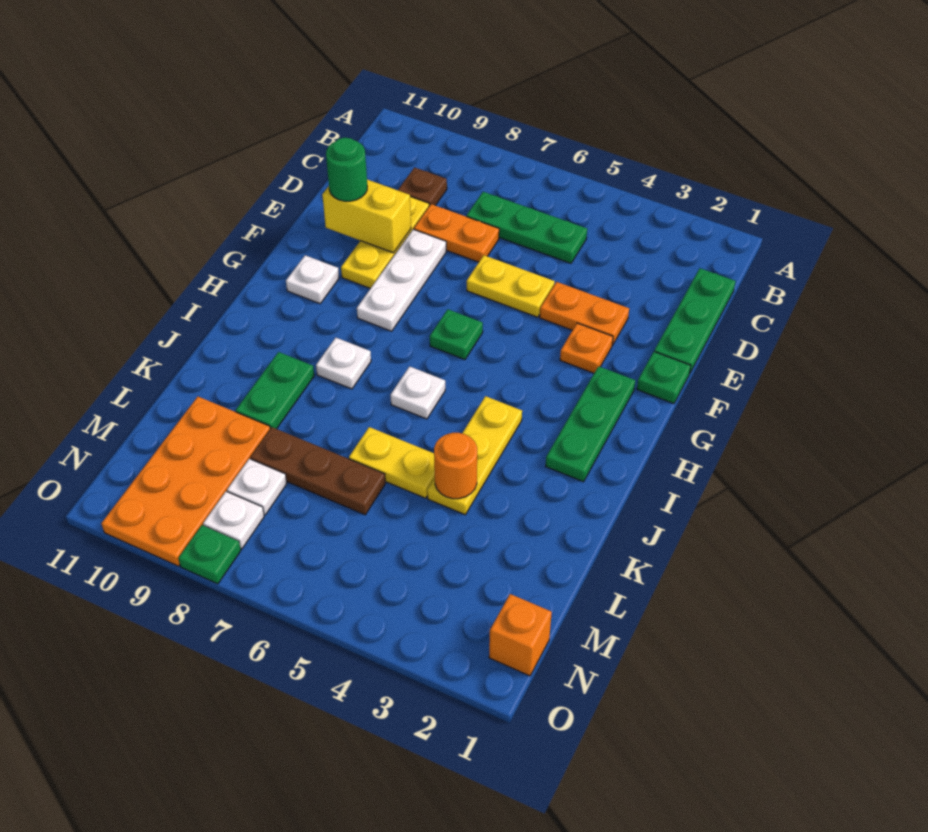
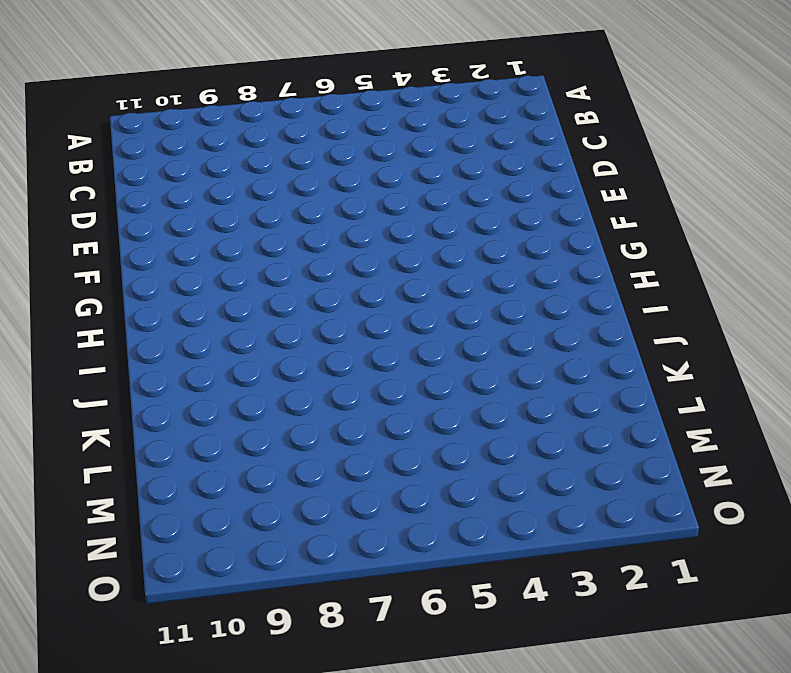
none -> green plate C1:E1 level 1
none -> green plate C5:C7 level 1
none -> brown plate C9 level 1

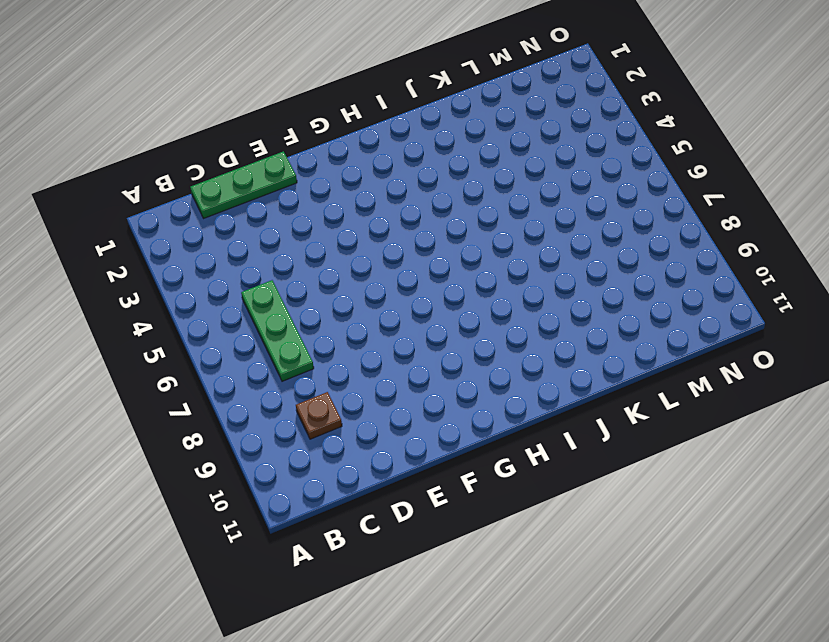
none -> orange plate D7:D8 level 1
none -> yellow plate D9:F9 level 1
none -> orange plate E3:E4 level 1

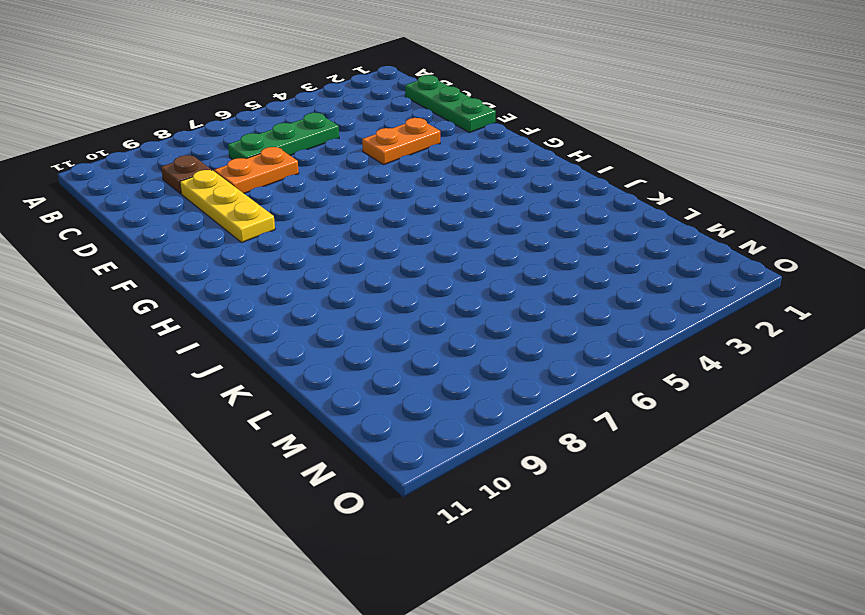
none -> yellow plate E5:E6 level 1
none -> white plate E8:G8 level 1
none -> green plate F1 level 1

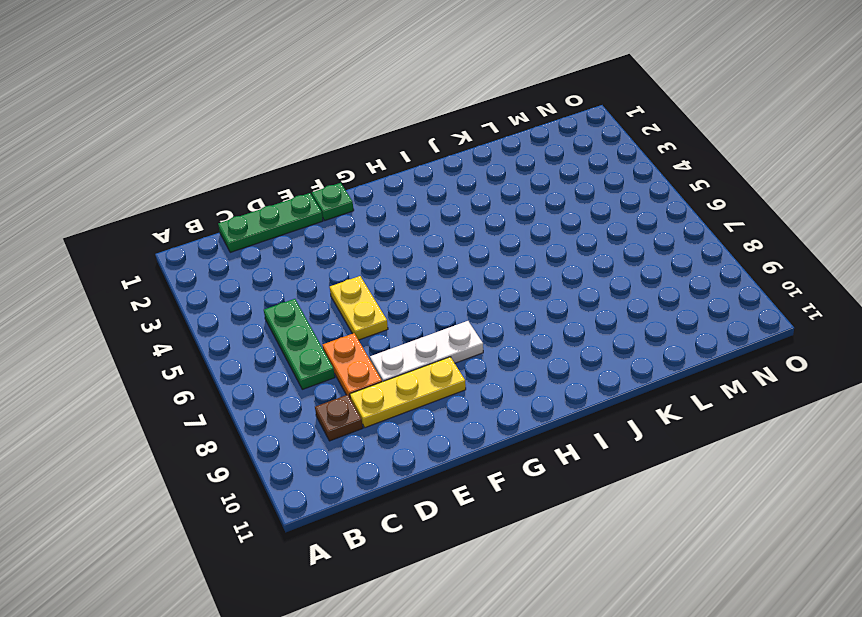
none -> orange plate E3:E4 level 1
none -> orange plate F3 level 1
none -> green plate G2:I2 level 1

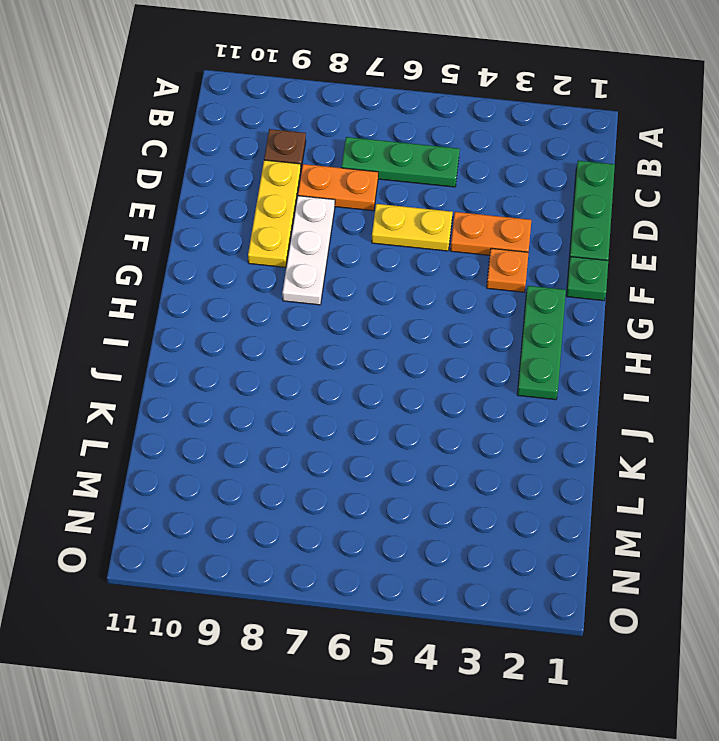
none -> green plate G6 level 1
none -> white plate G10 level 1
none -> yellow plate I4:K4 level 1

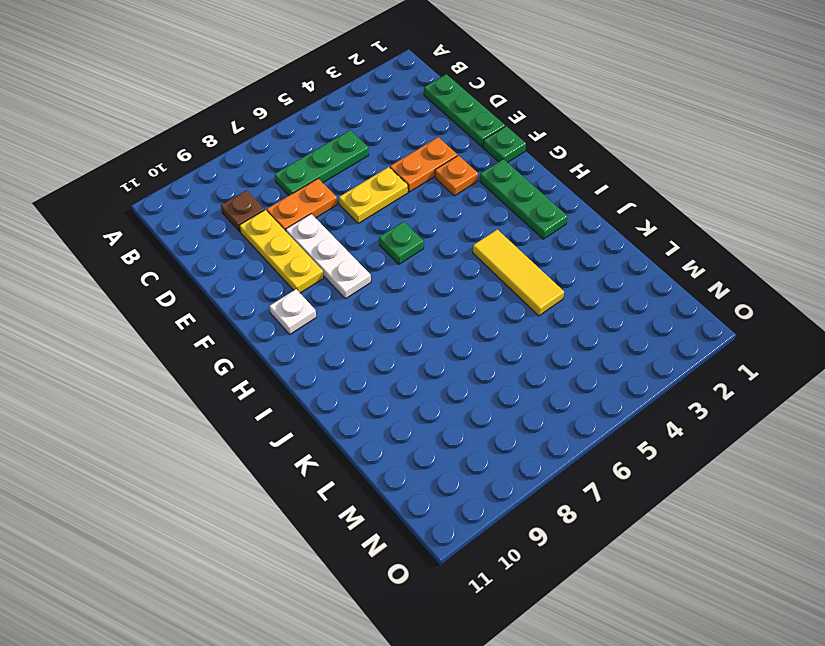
yellow tile I4:K4 level 1 -> yellow plate I4:K4 level 1
none -> white plate I6 level 1
none -> white plate I8 level 1
none -> green plate J9:K9 level 1

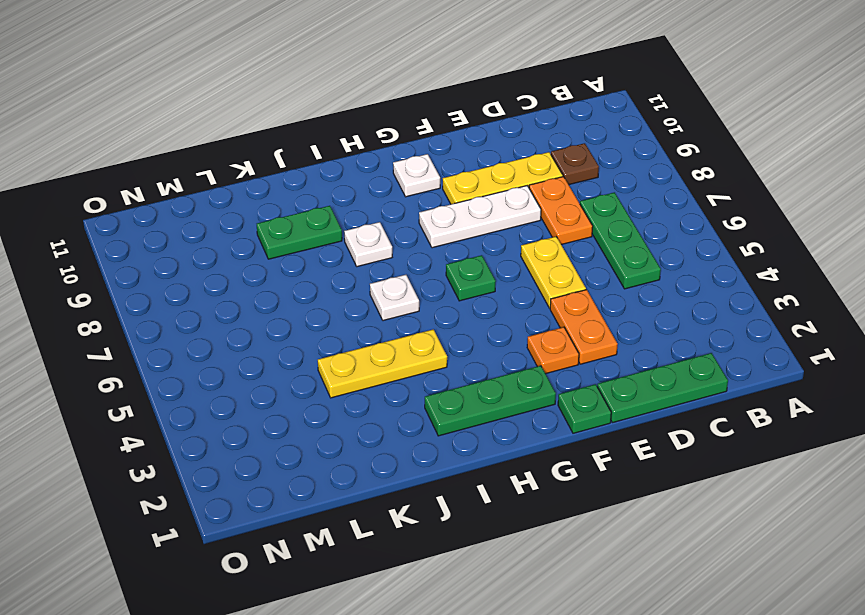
none -> yellow plate K5:K6 level 1
none -> brown plate L6:L8 level 1
none -> orange plate L9:O10 level 1

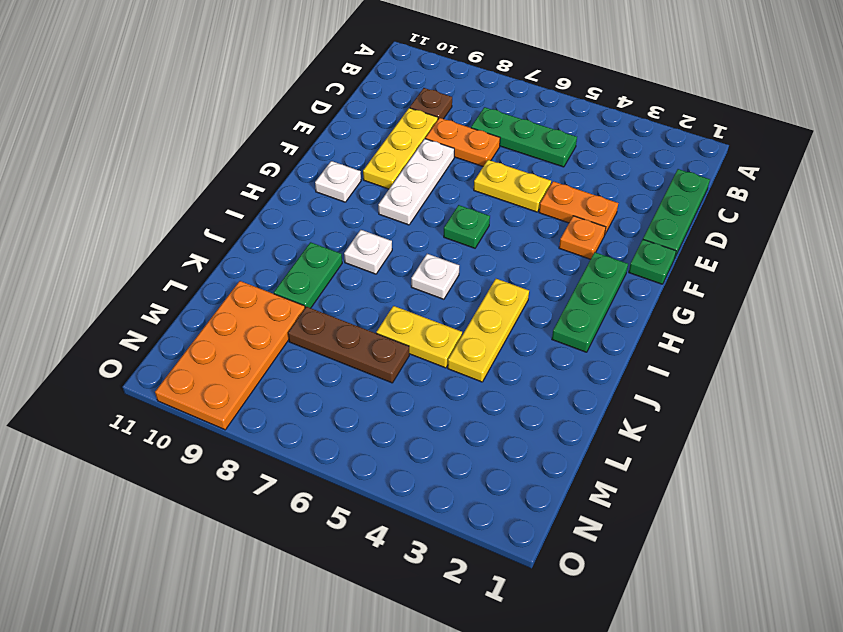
none -> white plate M8 level 1
none -> orange brick N1 level 1
none -> white plate N8 level 1

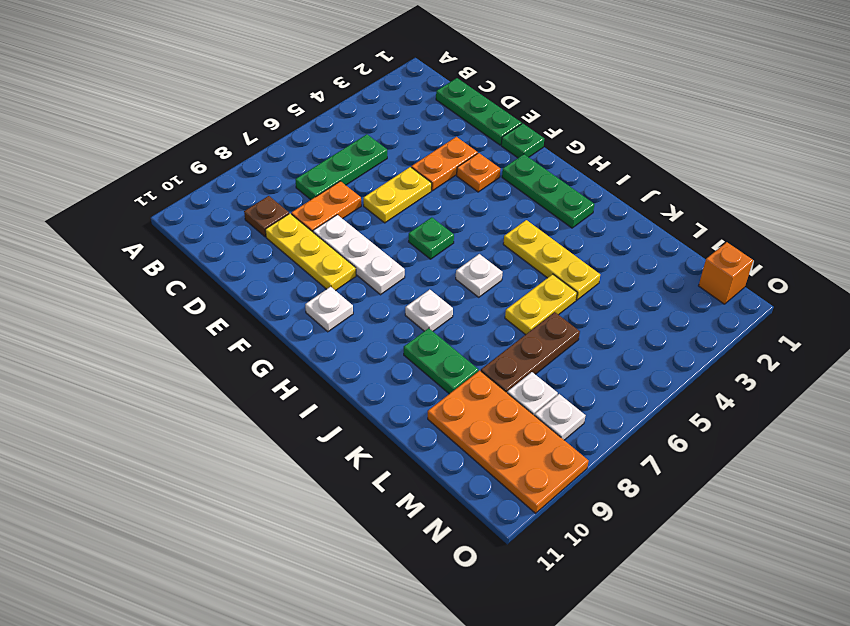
none -> green plate O8 level 1
none -> yellow brick E9:E10 level 2
none -> orange round brick K4 level 2

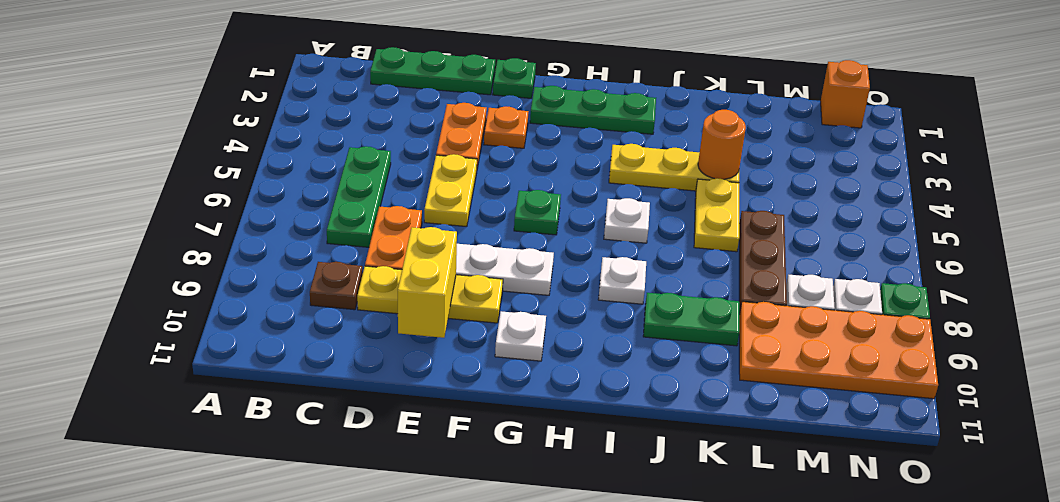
none -> green round brick E10 level 3

